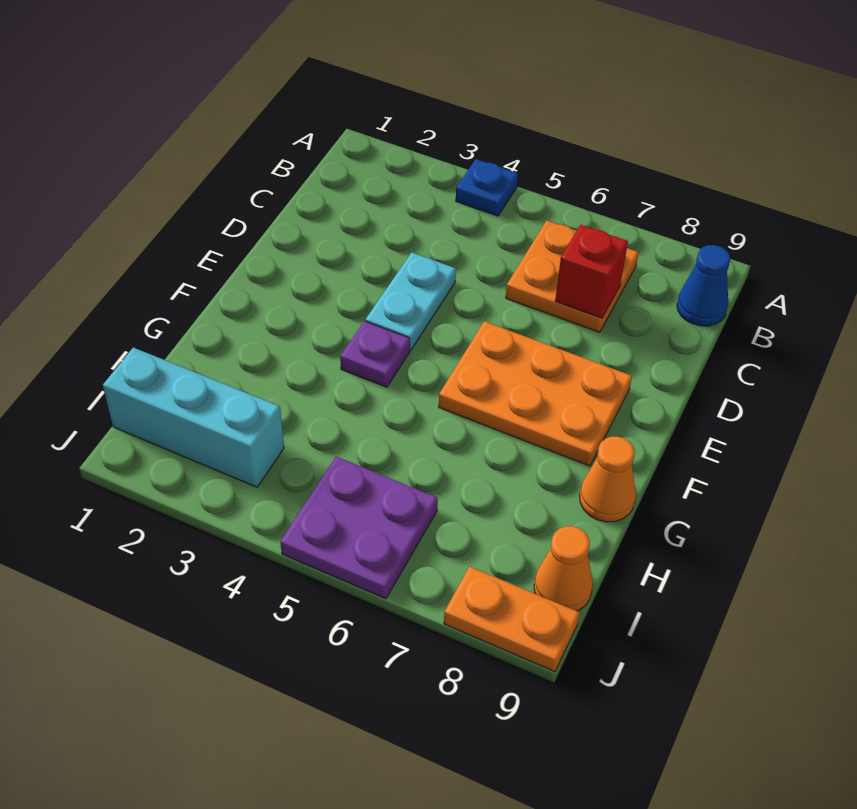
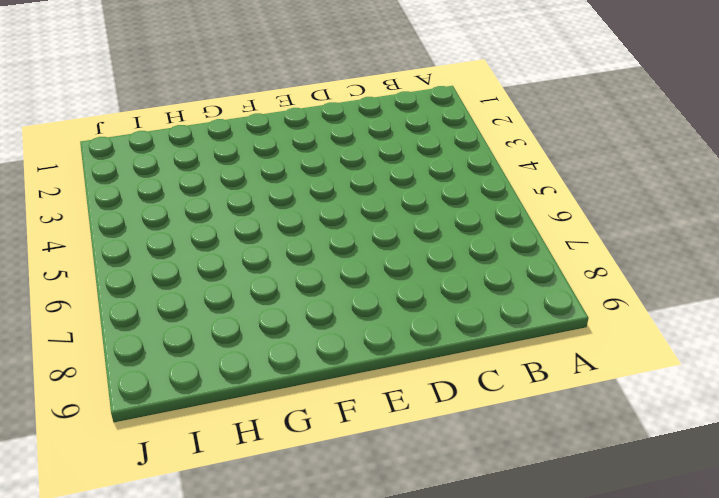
none -> blue plate A4 level 1
none -> orange plate B6:C7 level 1
none -> blue cone B9 level 1

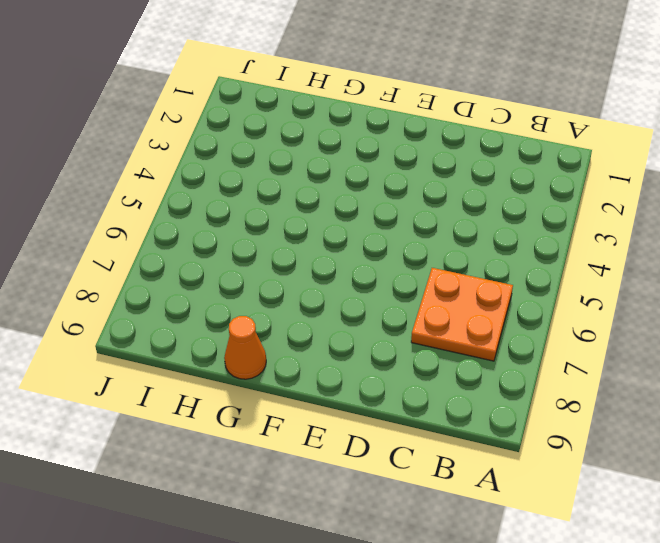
none -> blue plate A4 level 1
none -> blue cone B9 level 1
none -> cyan plate D4:E4 level 1

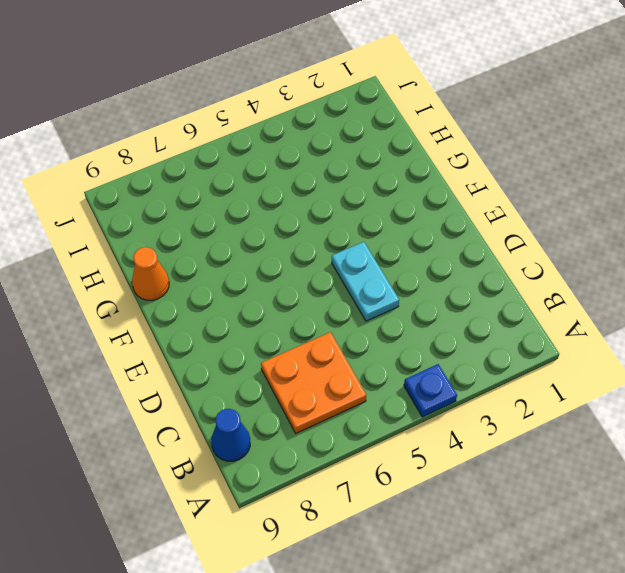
none -> orange plate E6:F8 level 1
none -> purple plate F4 level 1
none -> cyan brick I1:I3 level 1

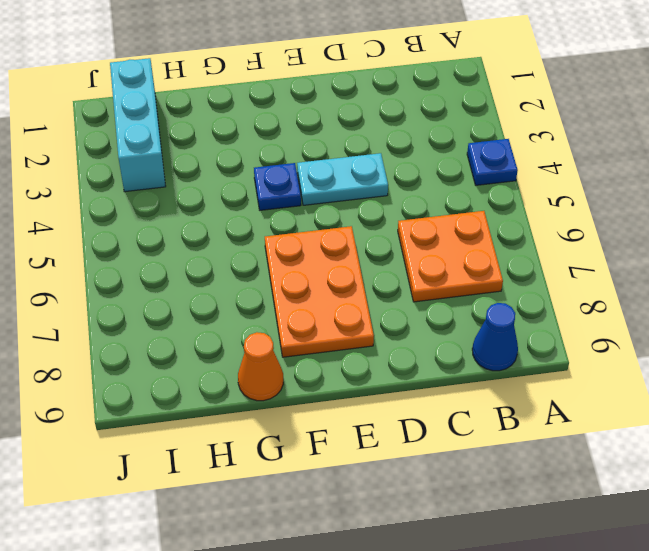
blue plate F4 level 1 -> purple plate F4 level 1
none -> purple plate I5:J6 level 1
none -> orange cone I9 level 1
none -> orange plate J8:J9 level 1

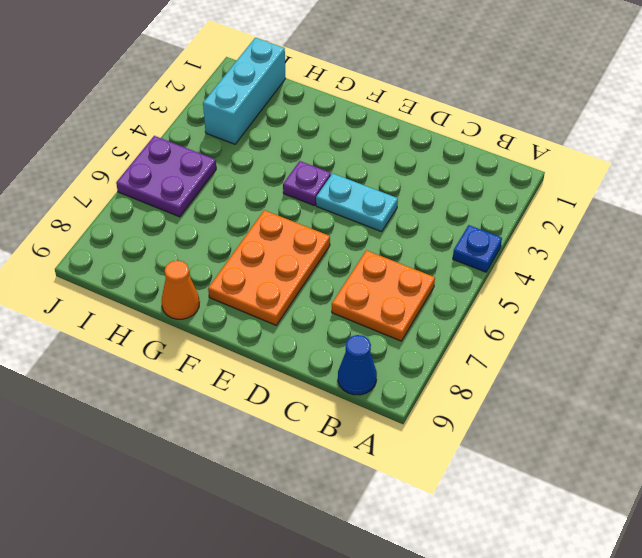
none -> orange cone I9 level 1
none -> orange plate J8:J9 level 1
none -> red brick C7 level 2

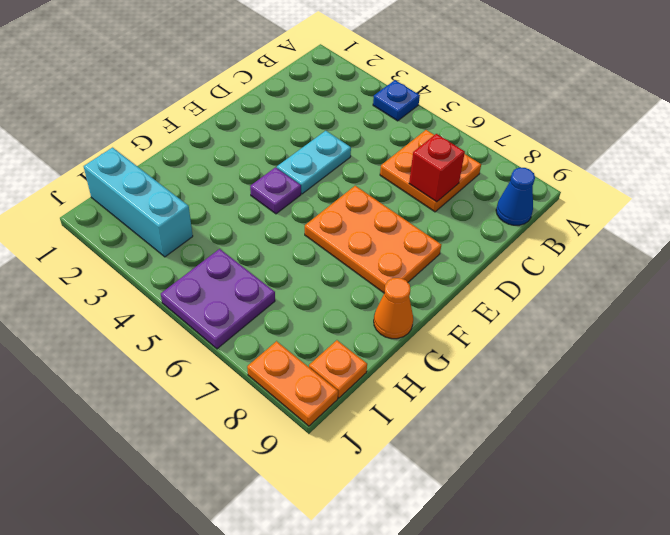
orange plate I9 level 1 -> orange cone I9 level 1

